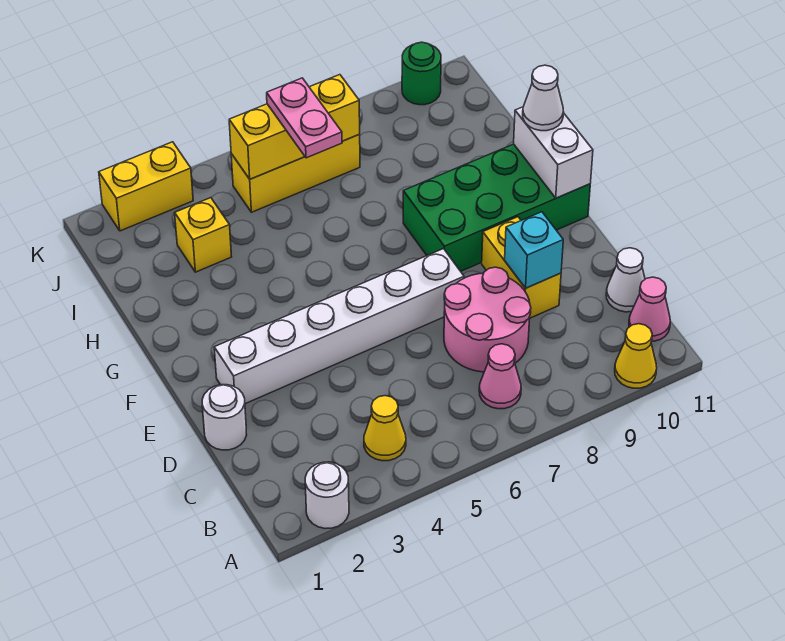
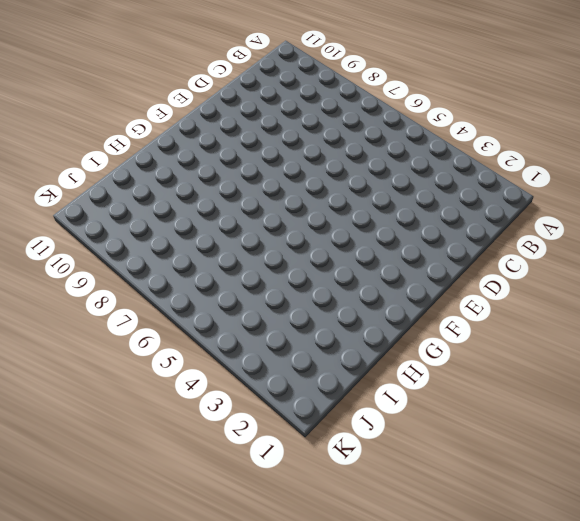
none -> white round brick A2 level 1
none -> yellow cone A10 level 1
none -> yellow cone B4 level 1

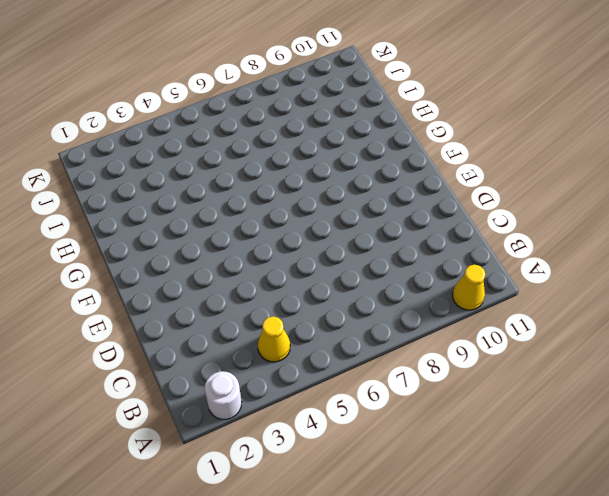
none -> pink cone B7 level 1
none -> pink cone B11 level 1
none -> pink round brick C7:D8 level 1

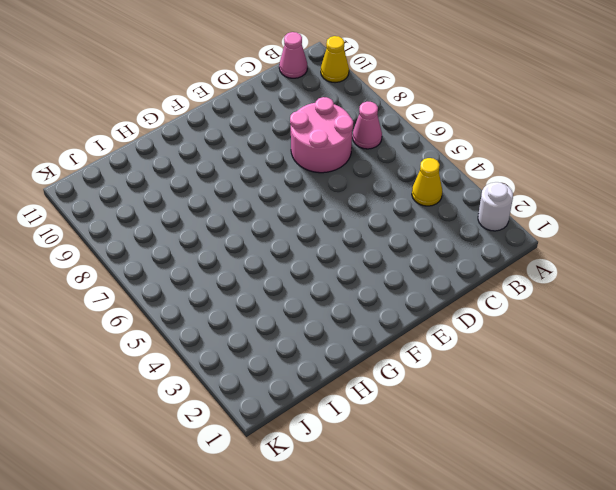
none -> white cone C11 level 1
none -> white round brick D1 level 1
none -> yellow brick D9:E9 level 1

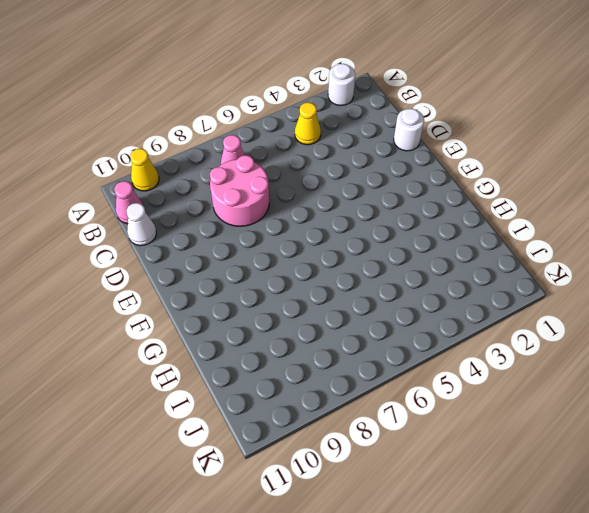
none -> yellow brick D9:E9 level 1
none -> white brick E2:E7 level 1
none -> green brick F8:G11 level 1

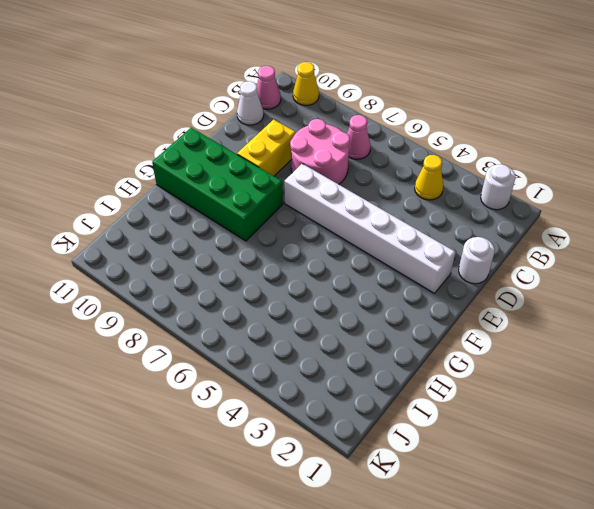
none -> yellow brick I3 level 1
none -> yellow brick J5:J7 level 1
none -> yellow brick K2:K3 level 1

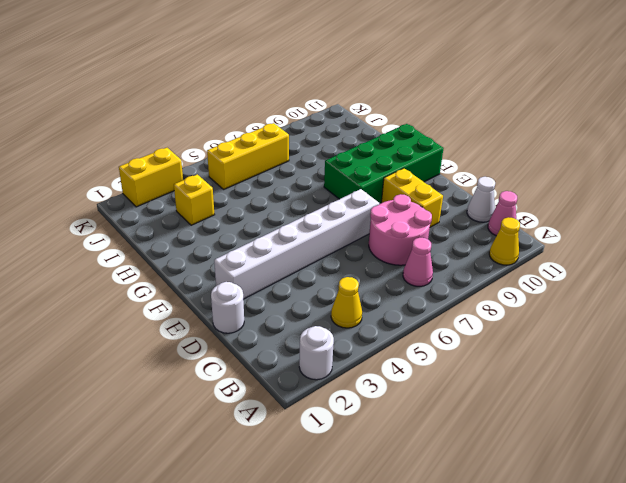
none -> green round brick K10 level 1
none -> cyan brick D9 level 2
none -> white brick F11:G11 level 2

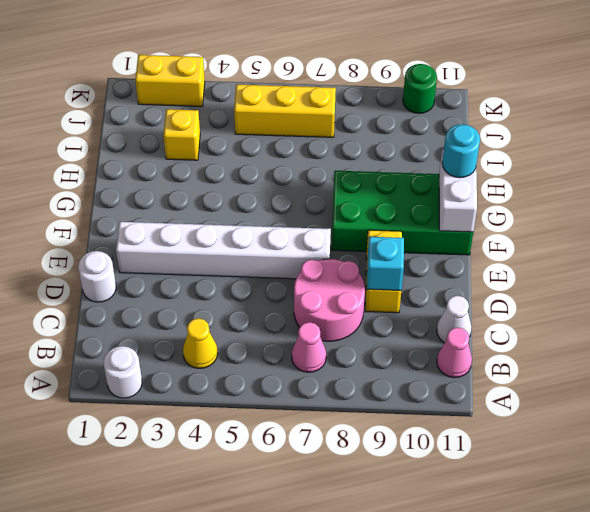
cyan round brick G11 level 3 -> white cone G11 level 3
none -> yellow cone A10 level 1
none -> yellow brick J5:J7 level 2
none -> pink plate I6:J6 level 3

